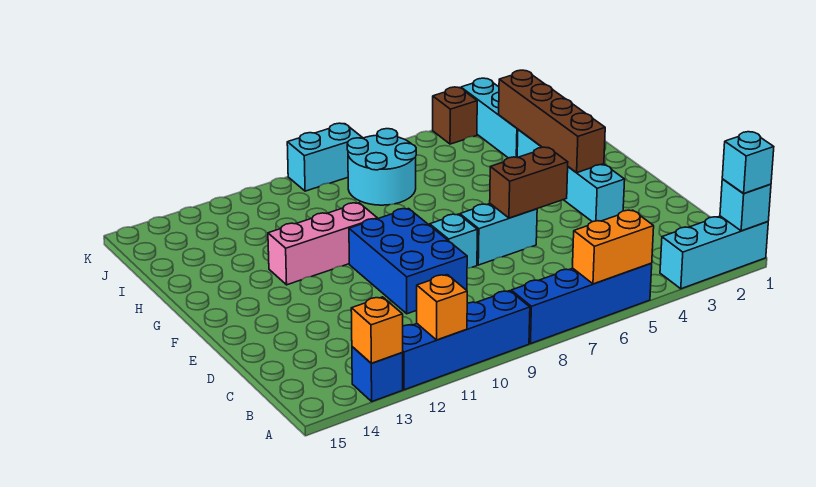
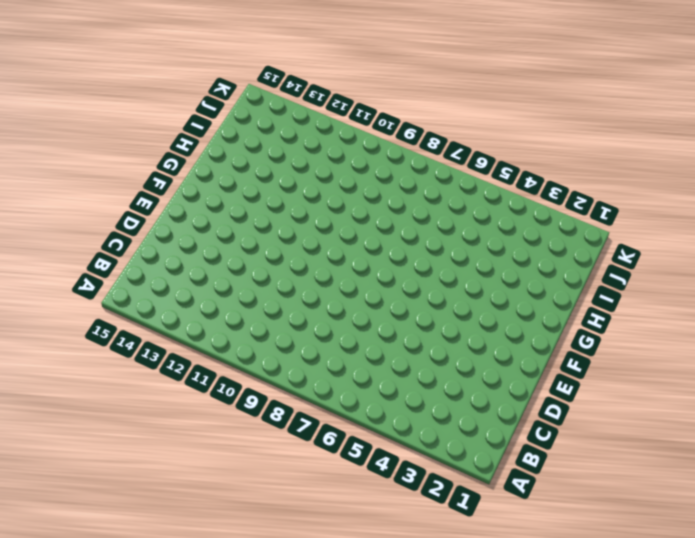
none -> cyan brick A1:A3 level 1
none -> blue brick A5:A8 level 1
none -> blue brick A9:A12 level 1

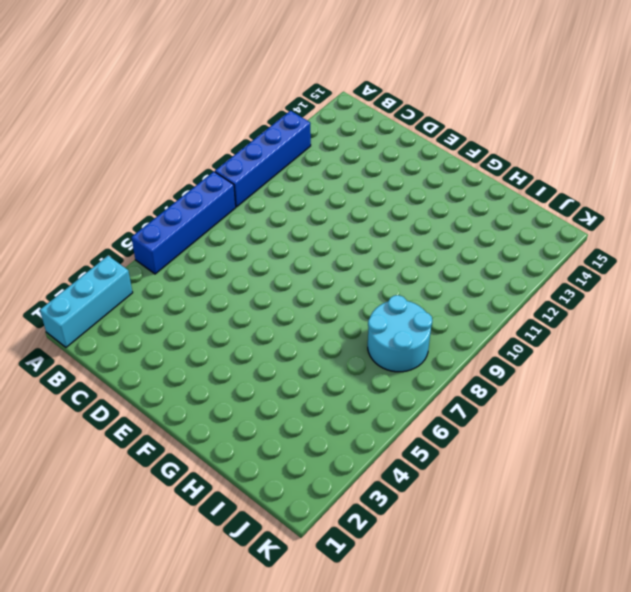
none -> blue brick A13 level 1
none -> blue brick D9:F10 level 1
none -> cyan brick E3:H3 level 1

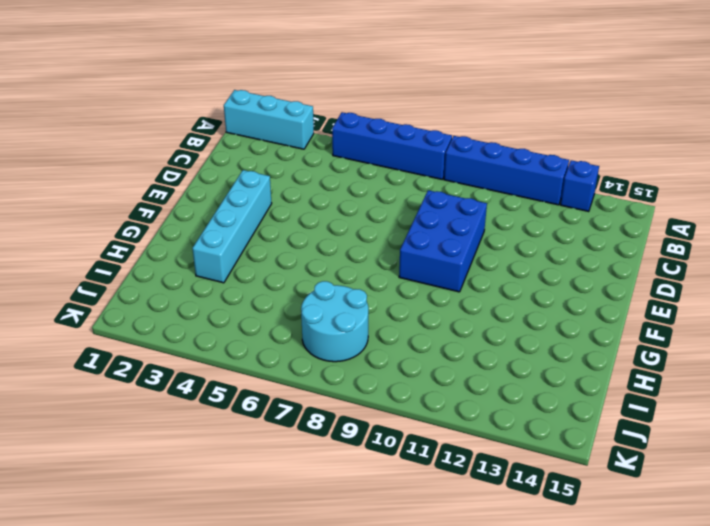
none -> cyan brick E6:E7 level 1
none -> cyan brick E8 level 1
none -> pink brick G10:G12 level 1

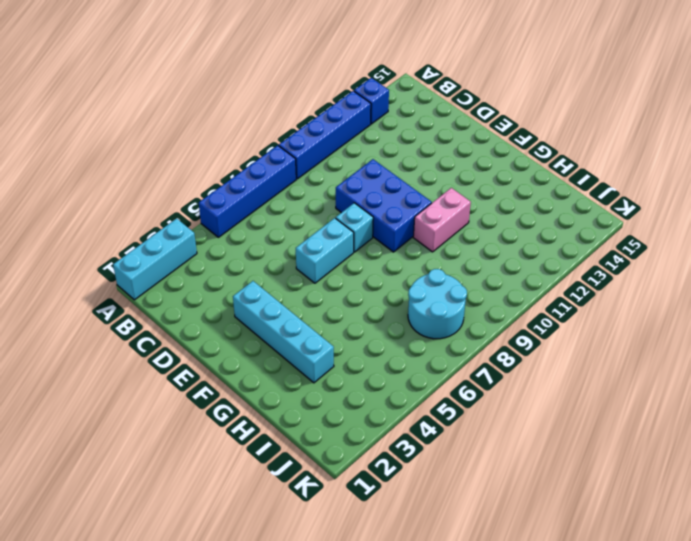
pink brick G10:G11 level 1 -> pink brick G10:G12 level 1
none -> cyan brick I3:K3 level 1
none -> brown brick K4 level 1
none -> cyan brick K8:K9 level 1

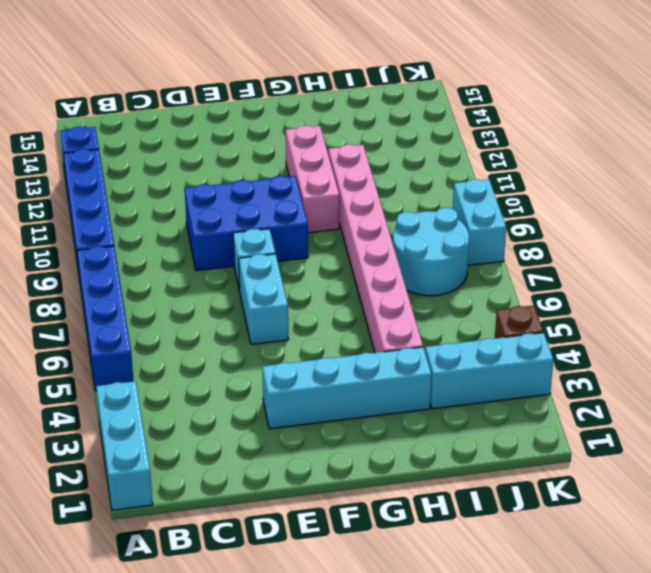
pink brick H4:H11 level 1 -> none
none -> cyan brick A1 level 2
none -> orange brick A5:A6 level 2
none -> orange brick A11 level 2

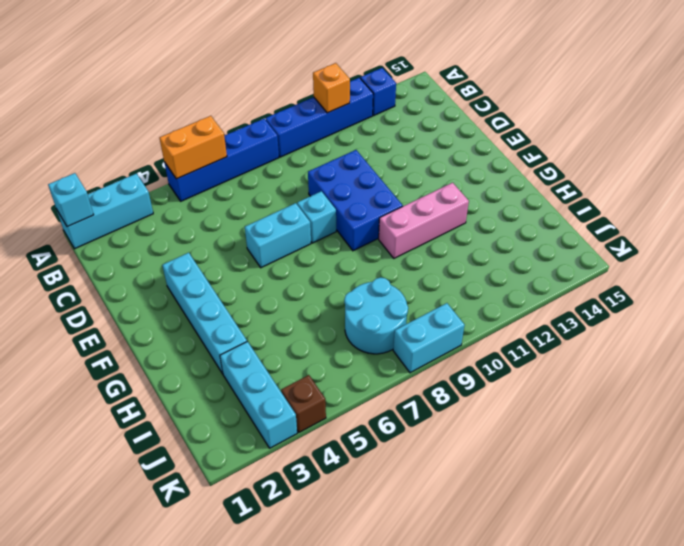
none -> orange brick A13 level 2
none -> brown brick E5:E6 level 2
none -> brown brick F3:I3 level 2

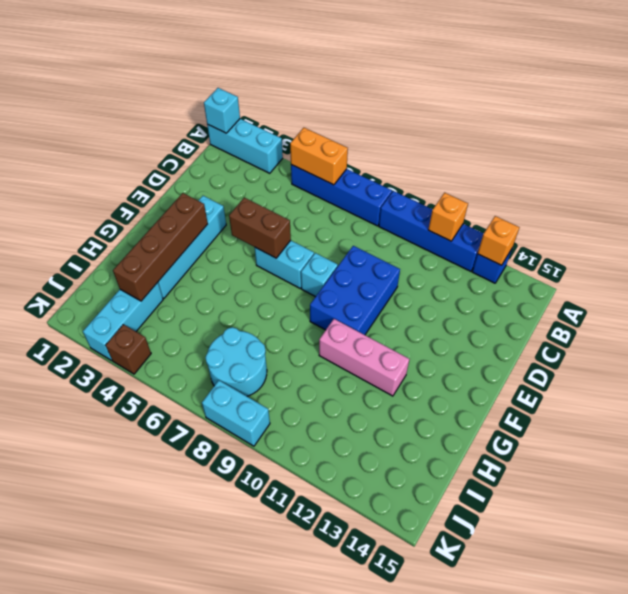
none -> cyan brick A1 level 3

